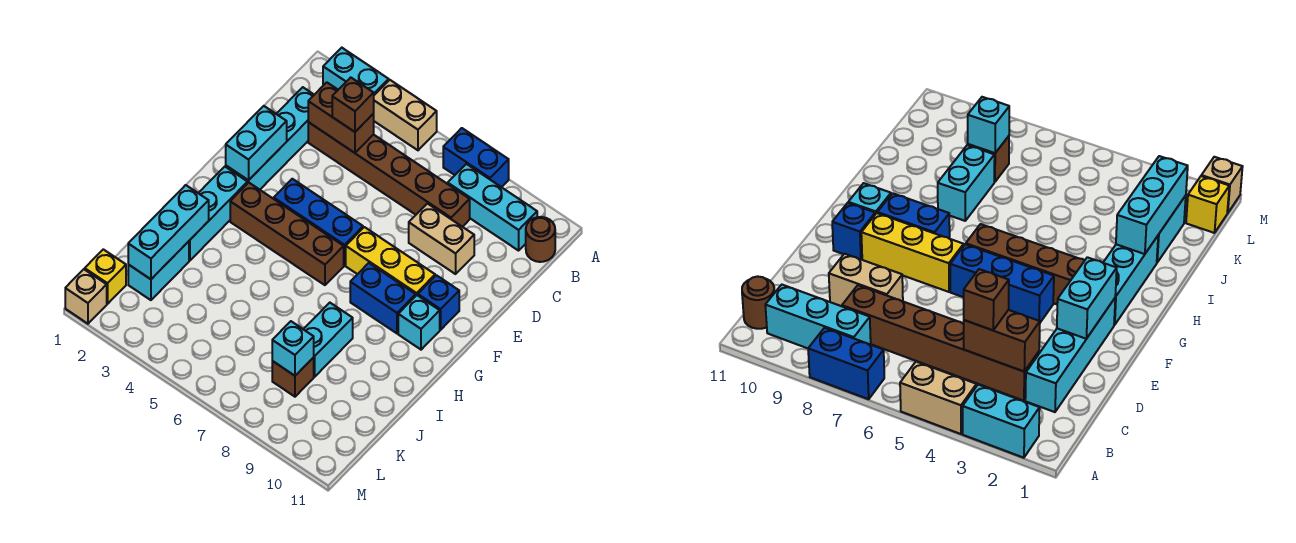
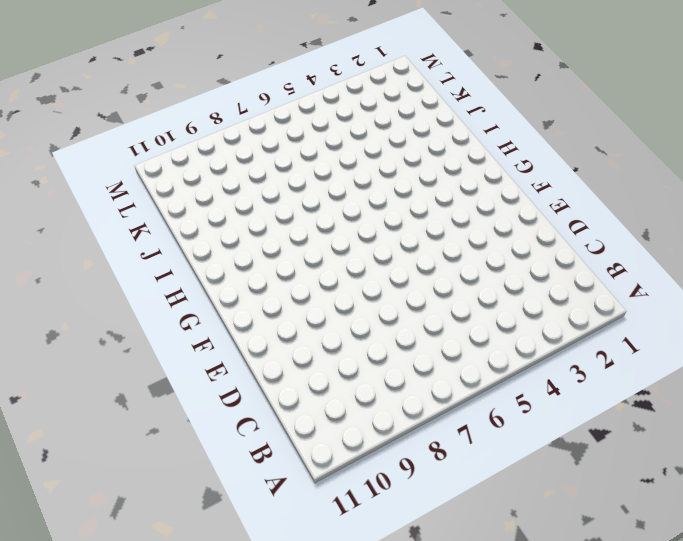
none -> cyan brick A2:A3 level 1
none -> tan brick A4:A5 level 1
none -> blue brick A7:A8 level 1

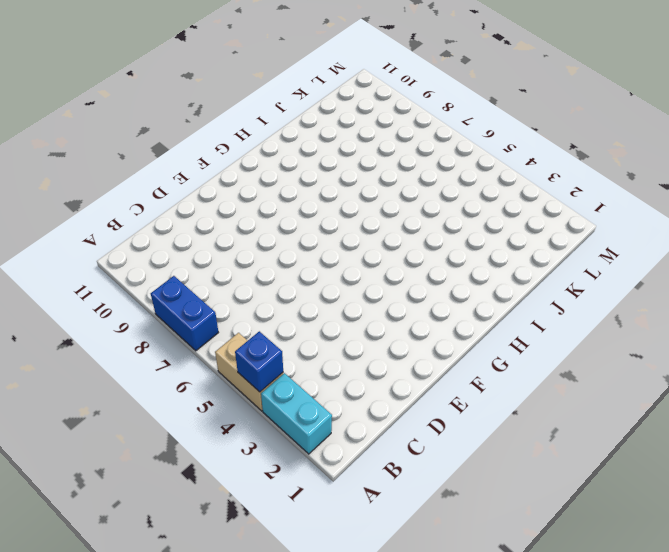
blue brick A4 level 2 -> blue brick F10 level 1
none -> cyan brick B8:B10 level 1
none -> brown round brick B11 level 1
none -> cyan brick C2:F2 level 1

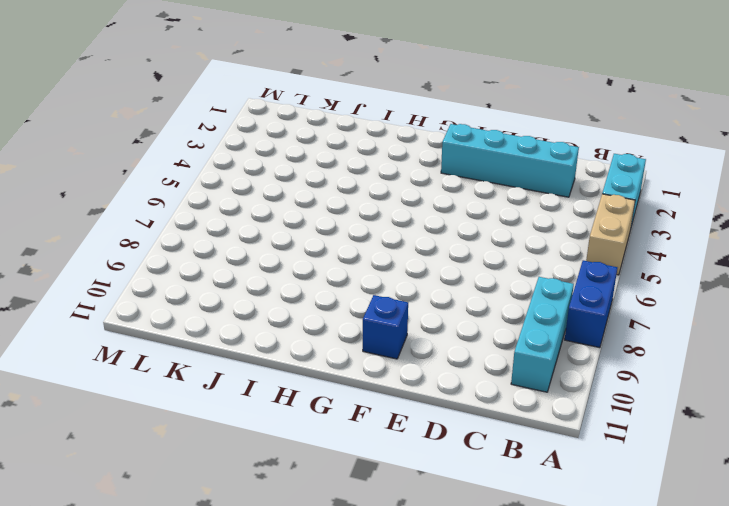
none -> brown round brick B11 level 1
none -> brown brick C3:C8 level 1
none -> tan brick D8:D9 level 1

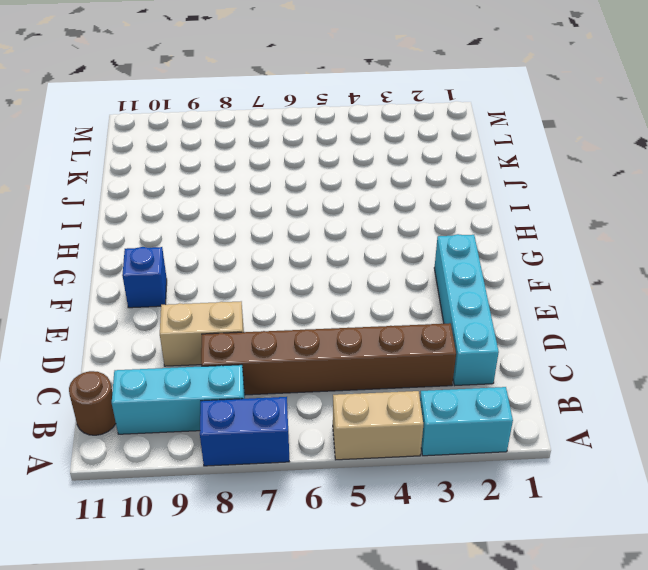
none -> blue brick F4:F6 level 1
none -> yellow brick F7:F9 level 1
none -> cyan brick G2:I2 level 1

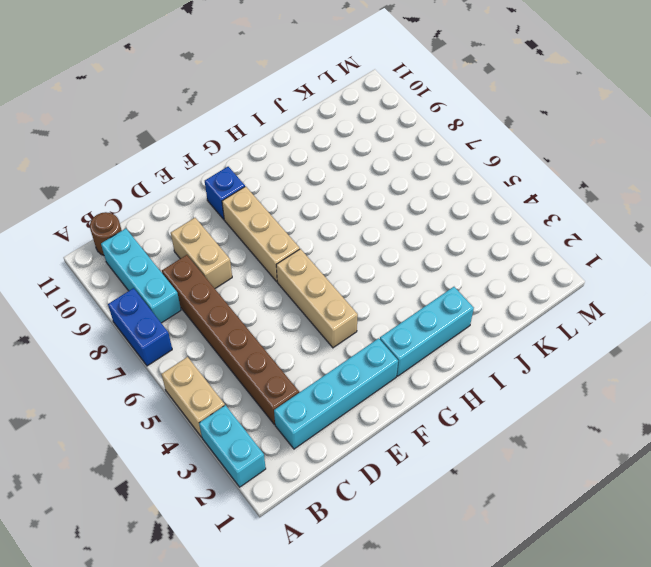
tan brick F4:F6 level 1 -> blue brick F4:F6 level 1
tan brick F7:F9 level 1 -> yellow brick F7:F9 level 1
none -> brown brick G3:G6 level 1
none -> blue brick G8:G9 level 1
none -> cyan brick G10 level 1

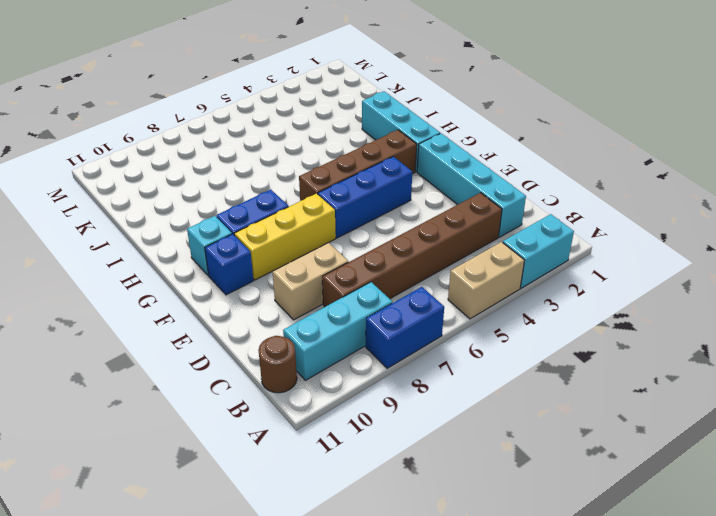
none -> cyan brick I8:J8 level 1
none -> cyan brick J2:K2 level 1
none -> brown brick K8 level 1

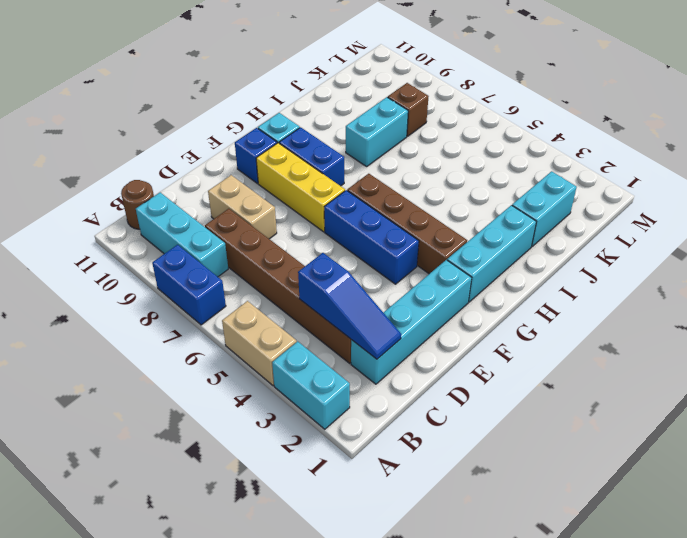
blue slope C2:C4 level 2 top 4 -> brown brick C3:C4 level 2
none -> yellow brick L1 level 1
none -> tan brick M1 level 1
none -> cyan brick E2:F2 level 2

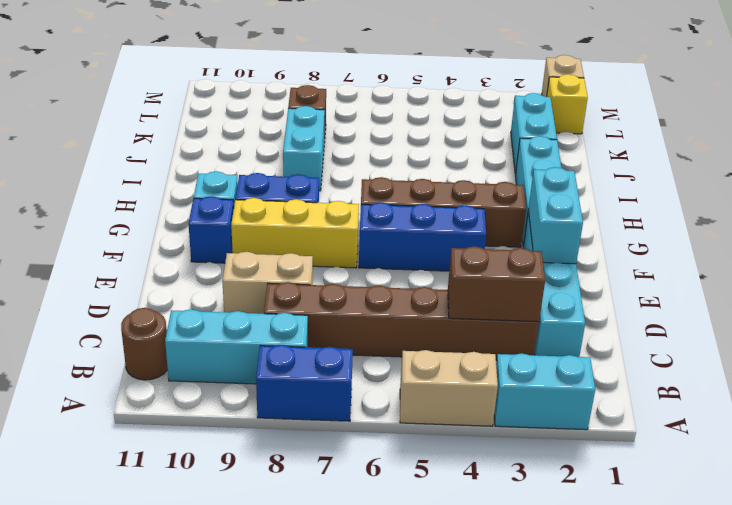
none -> cyan brick I2:K2 level 2
none -> cyan brick K8 level 2
none -> brown brick C4 level 3

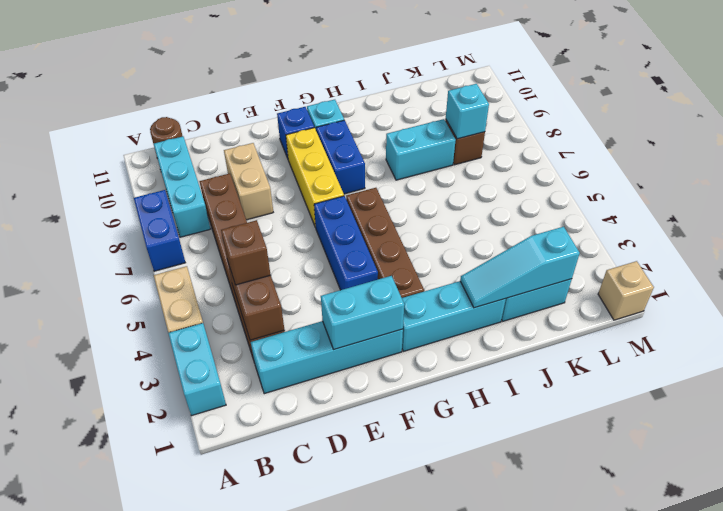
cyan slope I2:K2 level 2 top K -> cyan brick I2:K2 level 2
none -> yellow brick L1 level 1

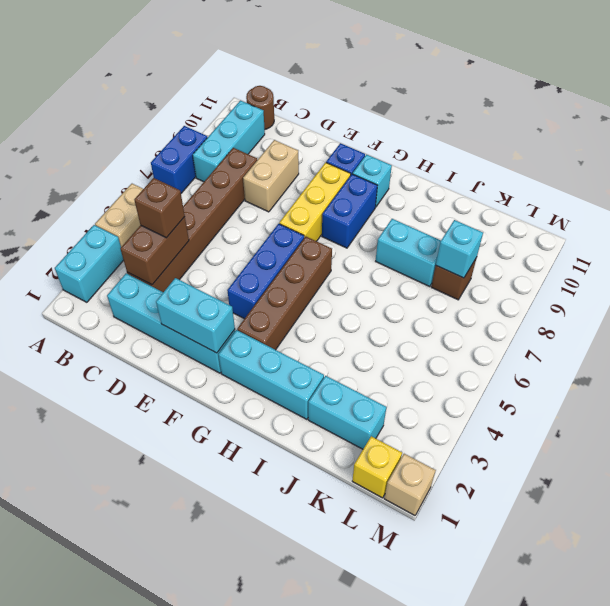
none -> cyan brick I2:K2 level 2

